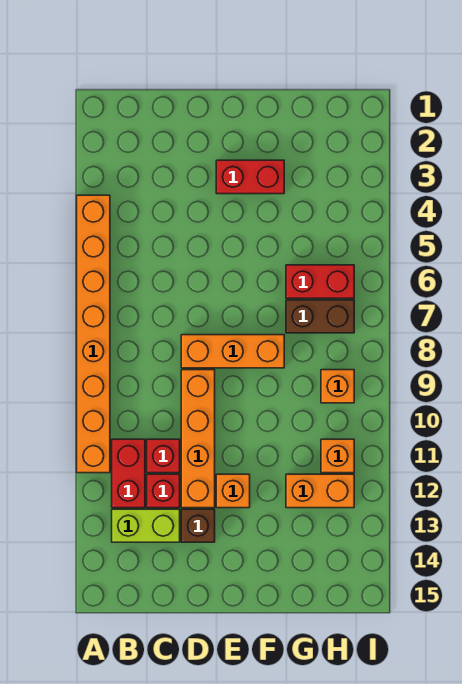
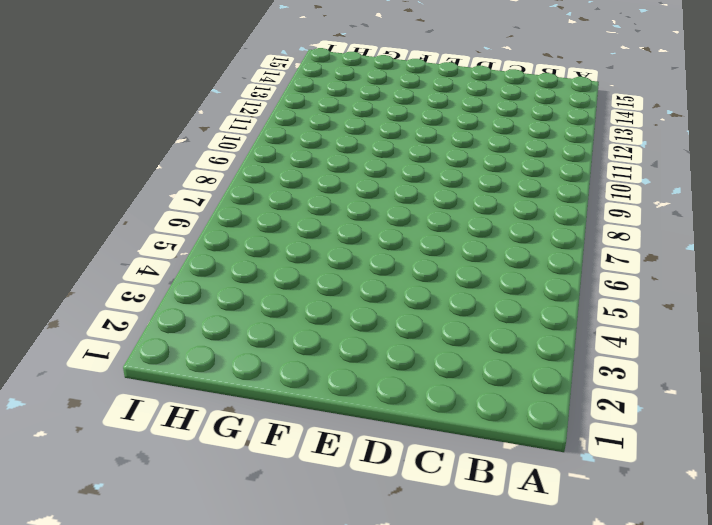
none -> orange brick A4:A11 level 1
none -> red brick B11:B12 level 1
none -> lime brick B13:C13 level 1

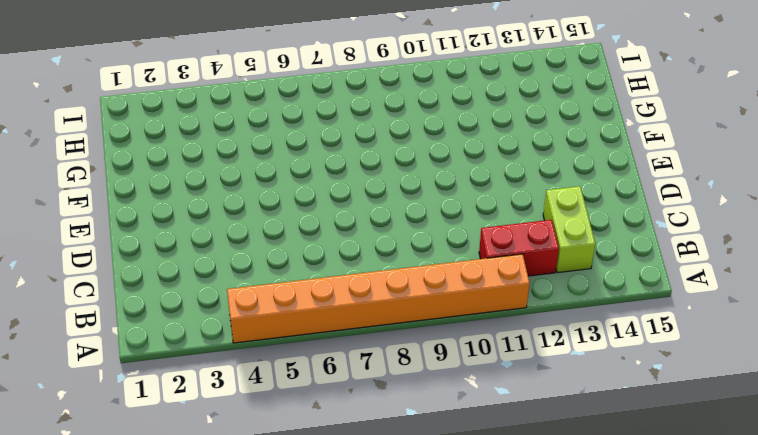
none -> red brick C11 level 1
none -> red brick C12 level 1
none -> orange brick D8:F8 level 1

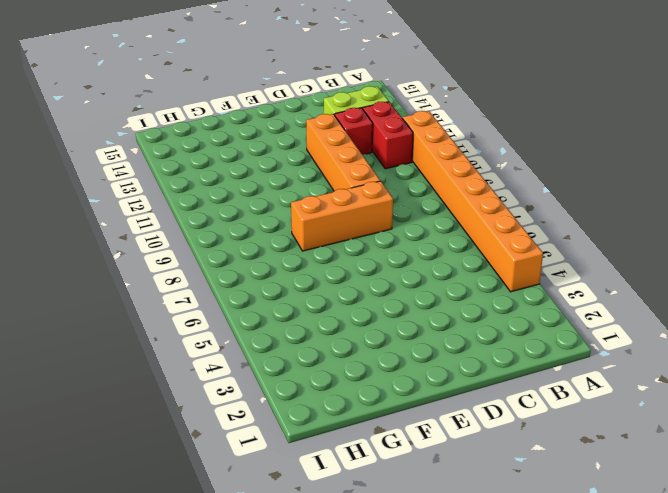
none -> red brick C11 level 1
none -> brown brick D13 level 1
none -> red brick E3:F3 level 1

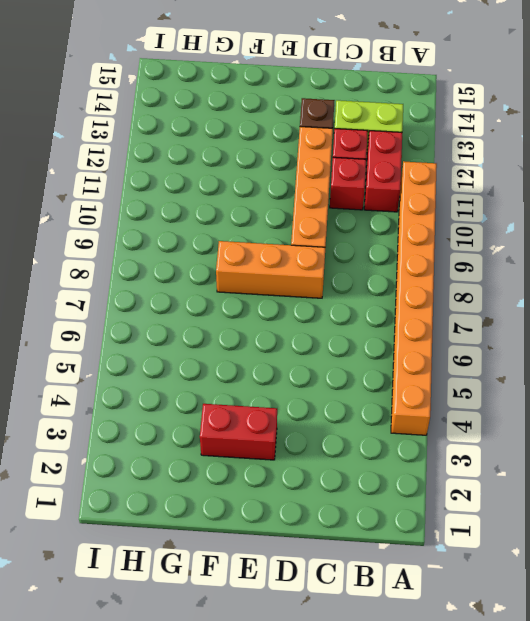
none -> orange brick E12 level 1
none -> red brick G6:H6 level 1
none -> brown brick G7:H7 level 1

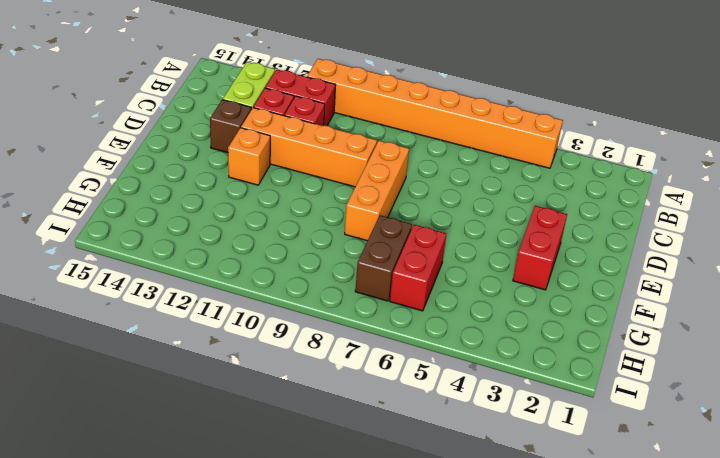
none -> orange brick G12:H12 level 1
none -> orange brick H9 level 1
none -> orange brick H11 level 1

